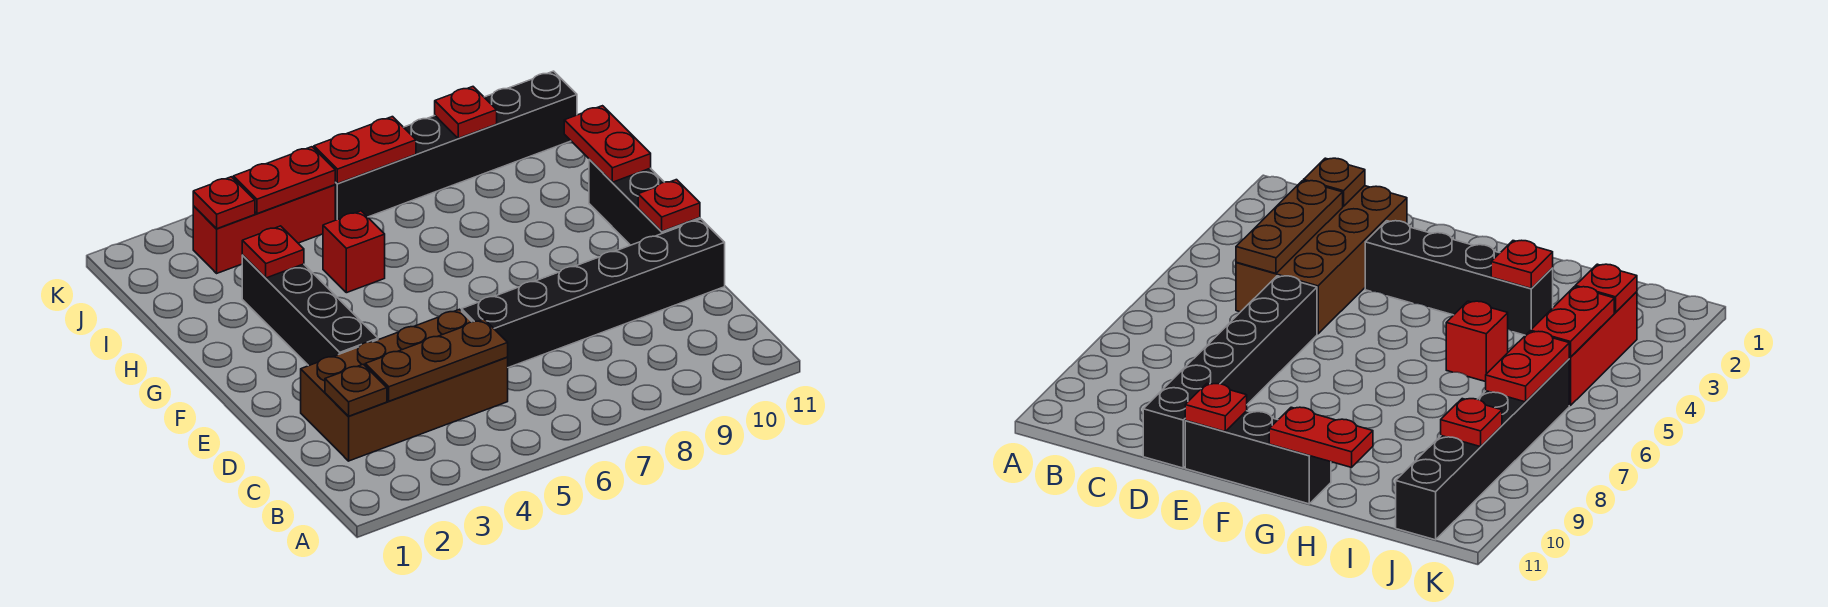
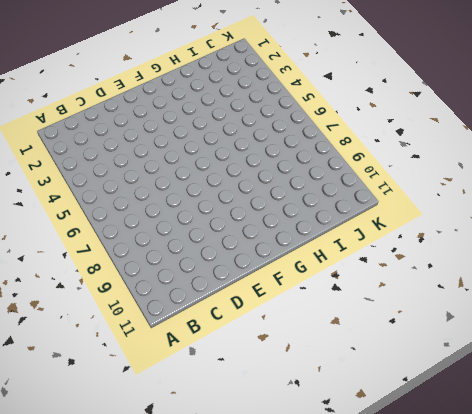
none -> brown brick C2:D5 level 1
none -> black brick D6:D11 level 1
none -> black brick E3:H3 level 1

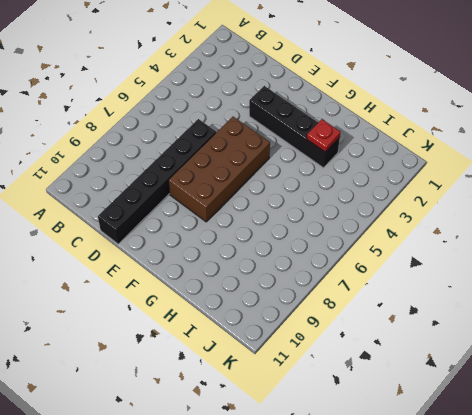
brown brick E5:F8 level 1 -> brown brick C2:D5 level 1
none -> black brick E11:G11 level 1
none -> red brick H5 level 1
none -> red brick J3:J5 level 1

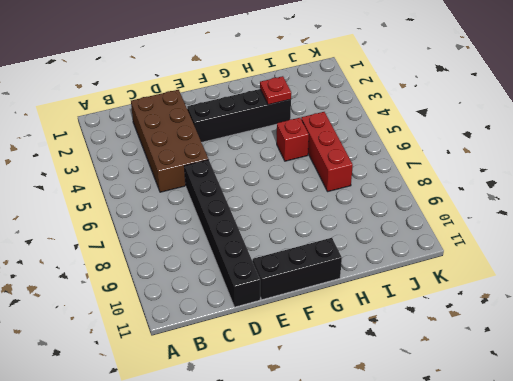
red brick I5:I7 level 1 -> red brick J3:J5 level 1
none -> black brick J6:J11 level 1
none -> brown plate C2 level 2
none -> brown plate C3:C5 level 2

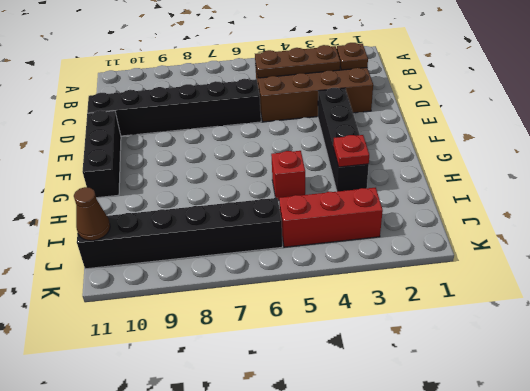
brown cone J11 level 2 -> none
none -> red plate E11 level 2
none -> red plate G11:H11 level 2
none -> red plate J3 level 2

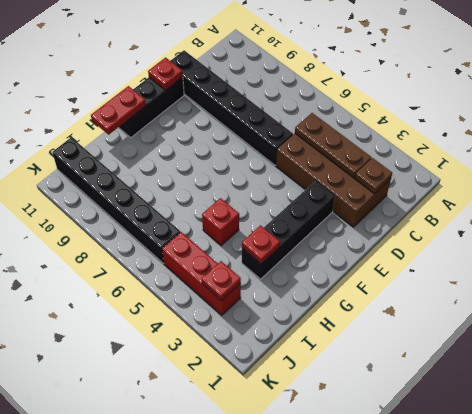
none -> red plate J4:J5 level 2
none -> red plate J6:J7 level 2
none -> red plate J9 level 2

